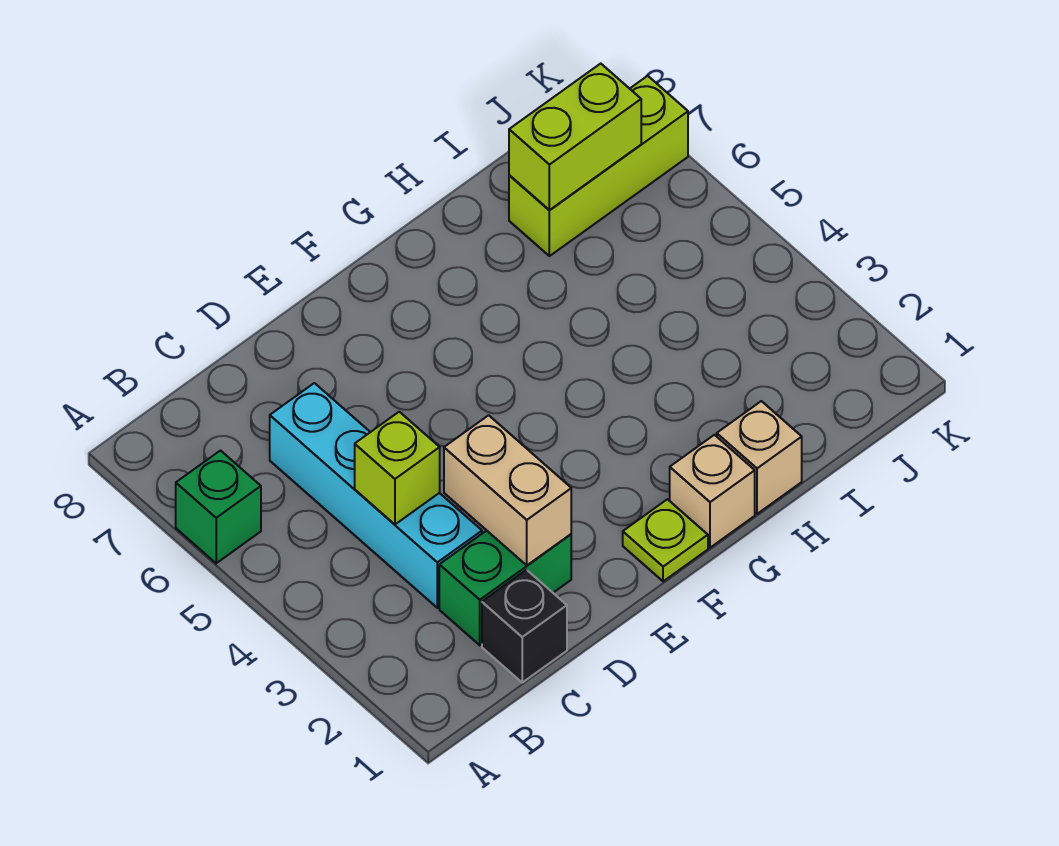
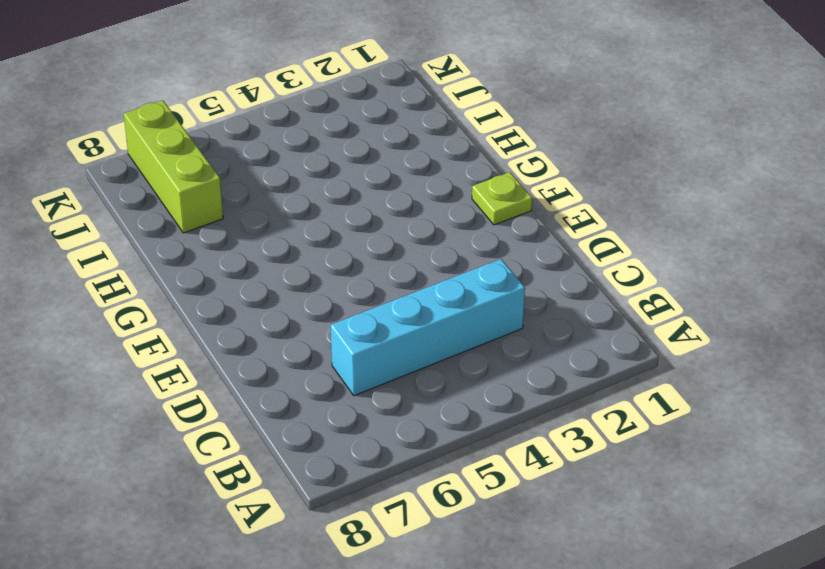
none -> green brick A6 level 1
none -> black brick C1 level 1

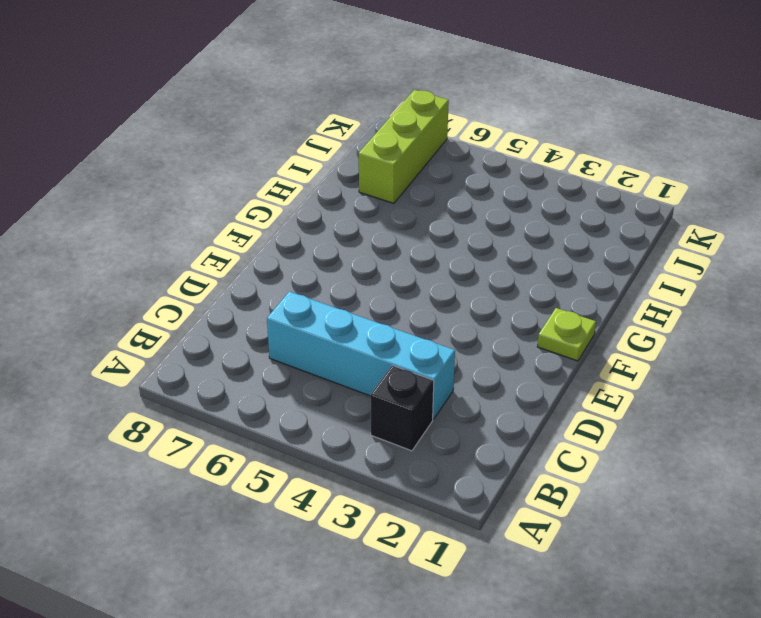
black brick B3 level 1 -> black brick C1 level 1
none -> green brick A6 level 1
none -> green brick C2:D2 level 1

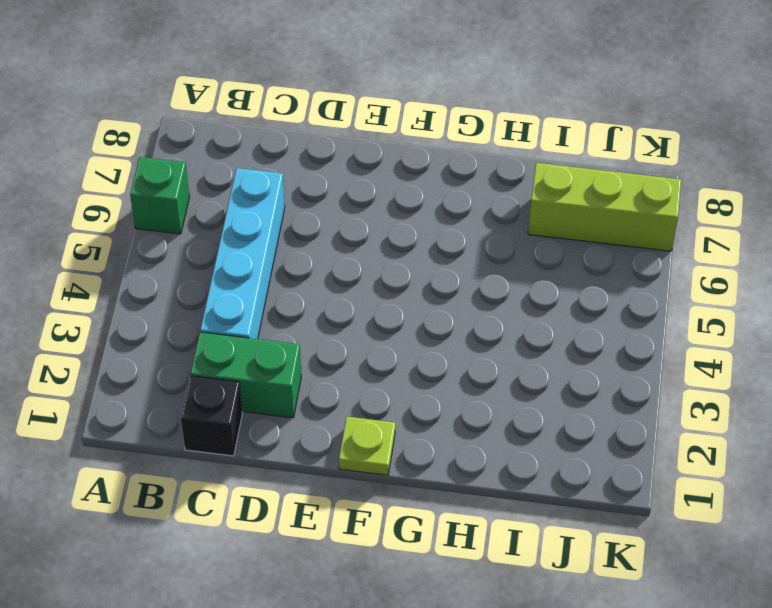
none -> tan brick G1 level 1
none -> tan brick H1 level 1

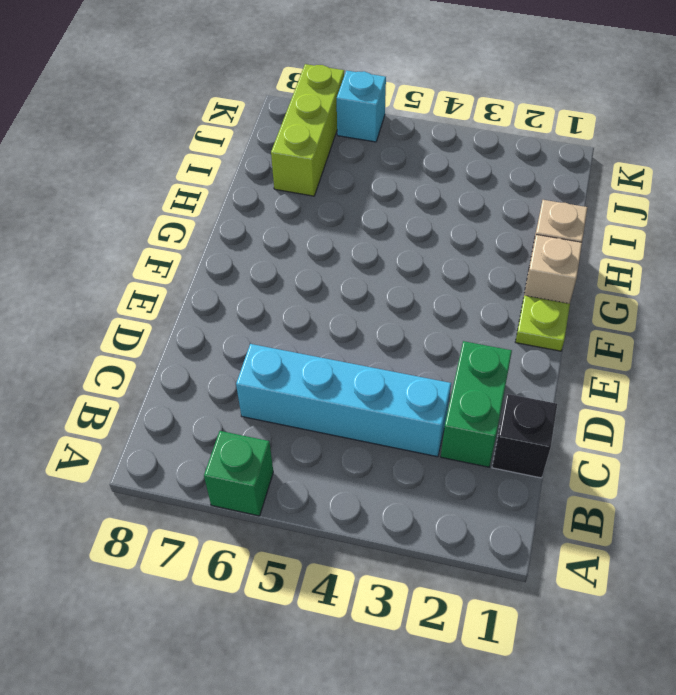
cyan brick K6 level 1 -> none
none -> lime brick C4 level 2
none -> tan brick D2:D3 level 2

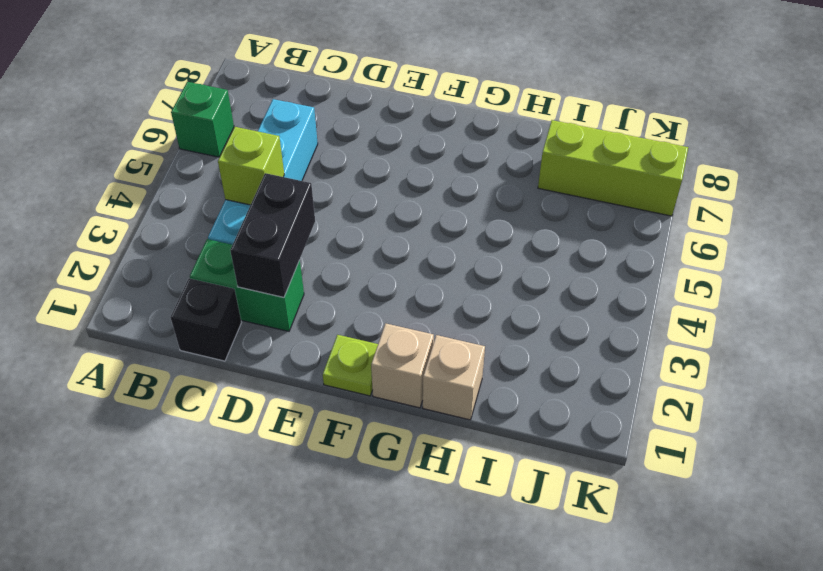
black brick D2:D3 level 2 -> tan brick D2:D3 level 2
none -> lime brick I7:J7 level 2

